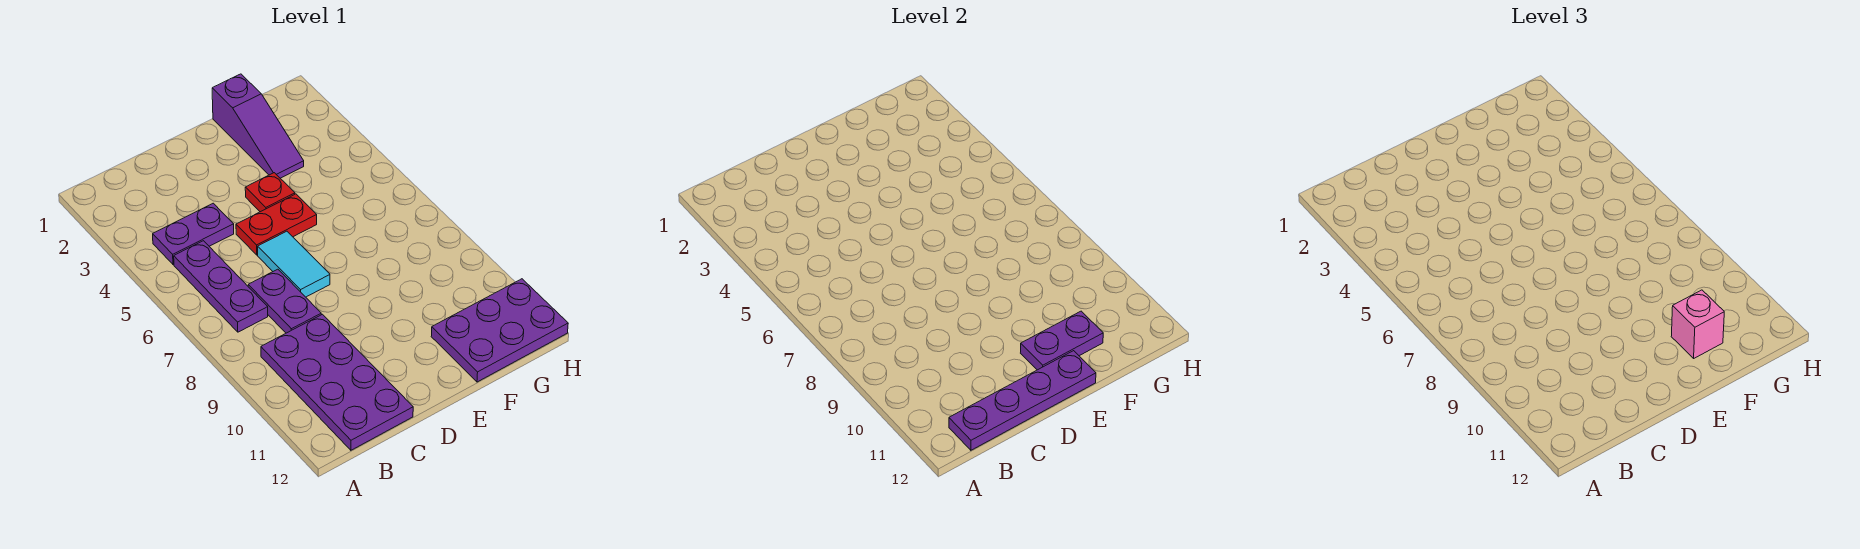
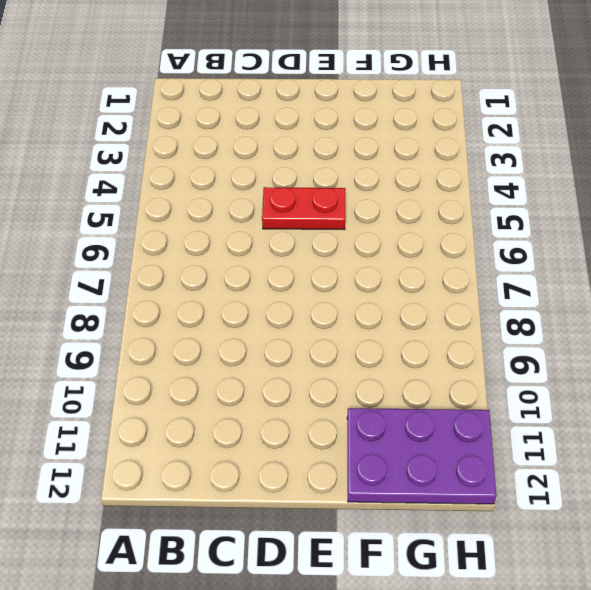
none -> purple plate B4:C4 level 1
none -> purple plate B5:B7 level 1
none -> purple plate B9:C12 level 1

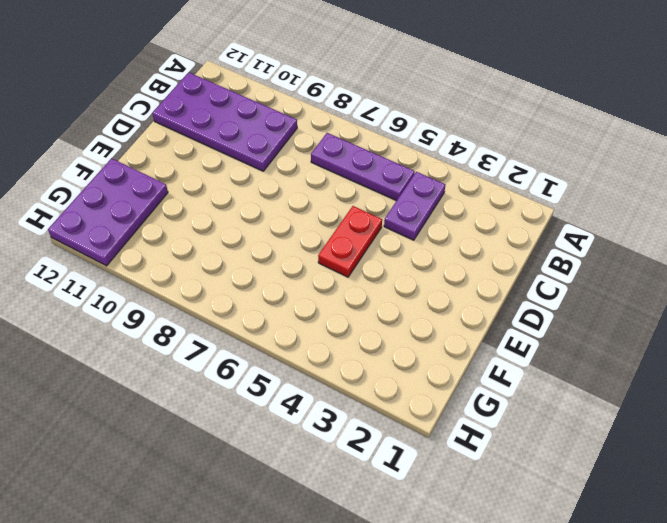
none -> purple plate C7:C8 level 1
none -> cyan tile D6:D7 level 1
none -> red plate E4 level 1

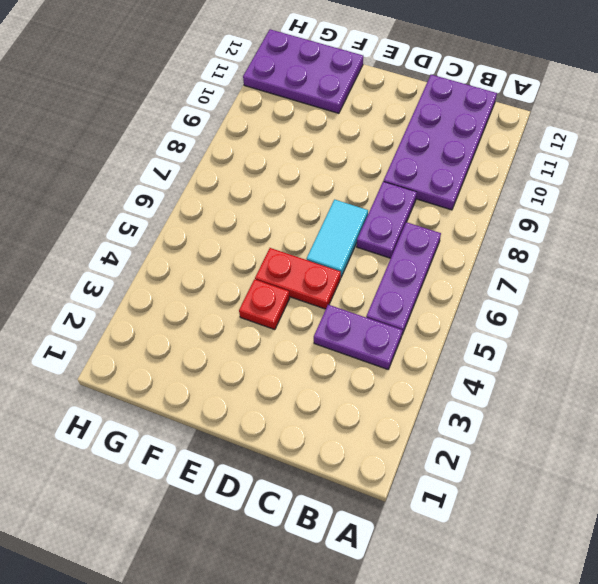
none -> purple slope F1:F3 level 1 top 1
none -> purple plate B12:E12 level 2
none -> purple plate E11:F11 level 2

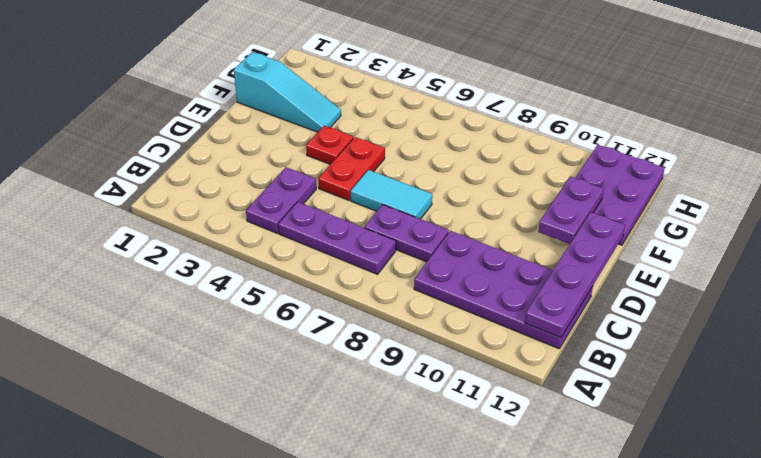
cyan slope F1:F3 level 1 top 1 -> purple slope F1:F3 level 1 top 1
none -> pink brick F11 level 3

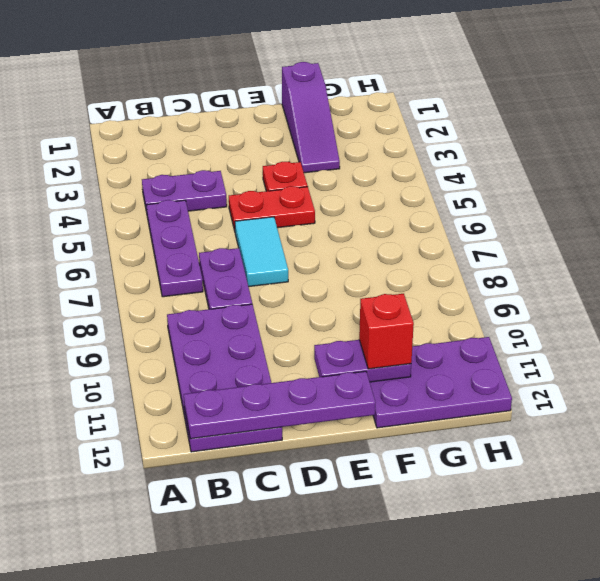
red brick F11 level 3 -> pink brick F11 level 3

